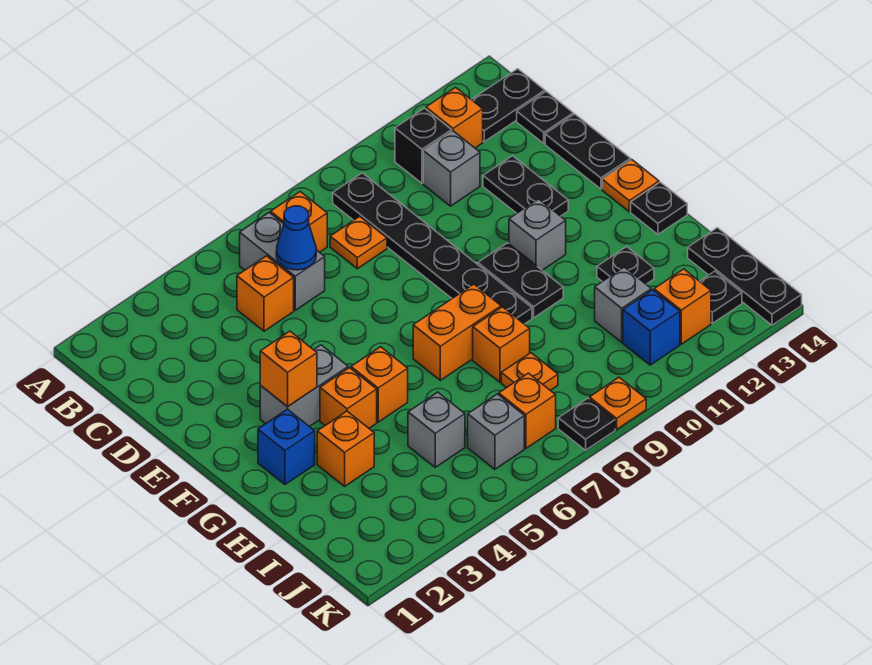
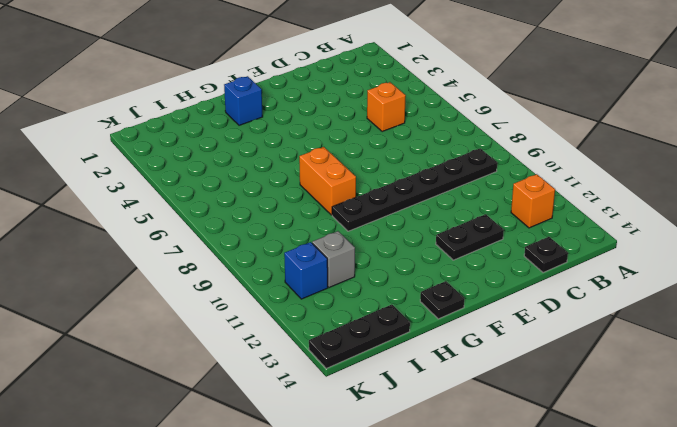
none -> grey brick B6:C6 level 1
none -> orange brick B7 level 1
none -> black brick B11 level 1
none -> black plate B13:B14 level 1

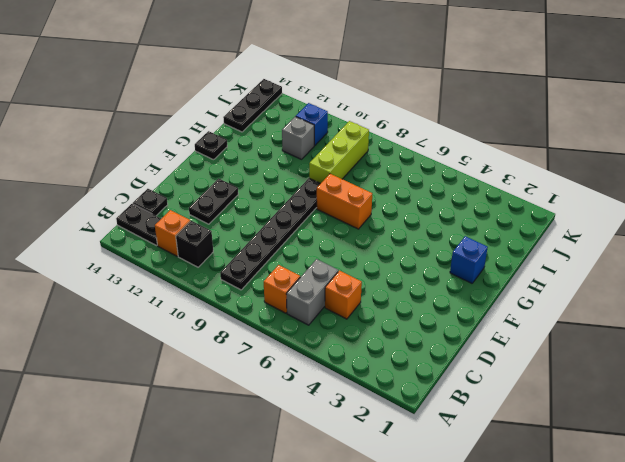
lime brick H9:J9 level 1 -> none
none -> orange plate C8 level 1
none -> grey brick C11 level 1
none -> black plate D14:E14 level 1
none -> grey brick F3:F4 level 1

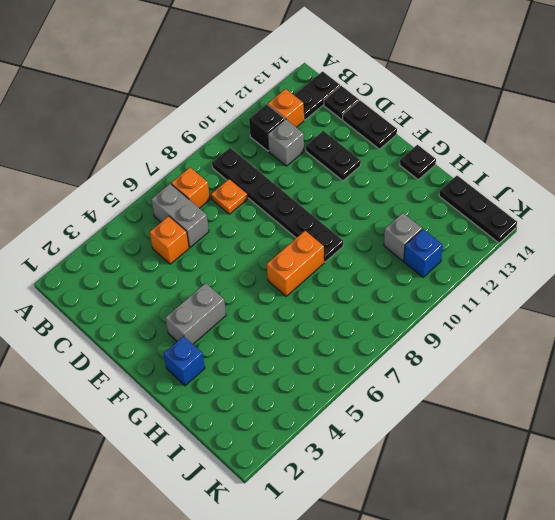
none -> black plate F10:G10 level 1
none -> grey brick F11 level 1
none -> orange plate F14 level 1
none -> orange brick G4 level 1

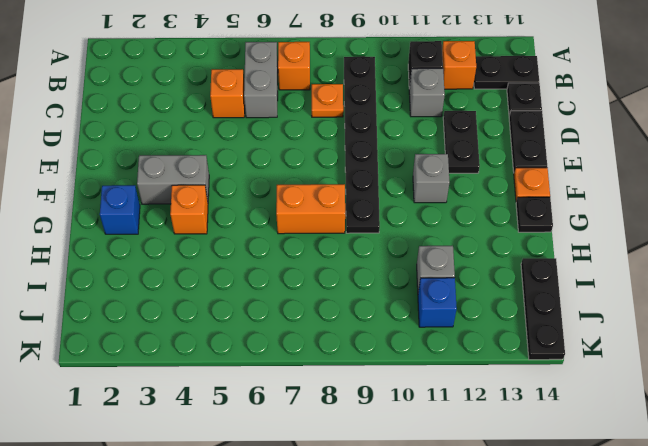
none -> black plate F10:G10 level 1
none -> orange brick G5 level 1
none -> orange brick H3 level 1
none -> orange brick H8 level 1

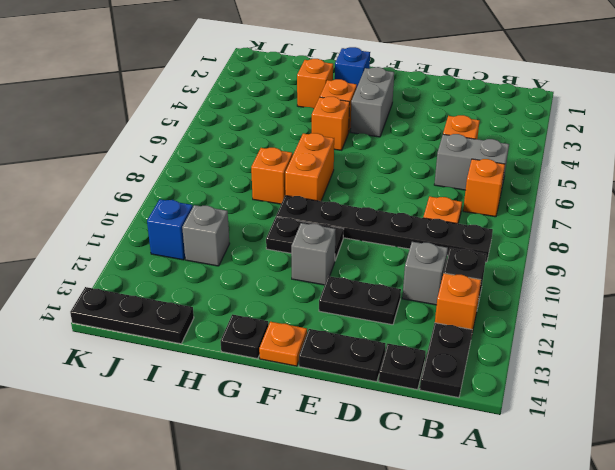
none -> black plate H12 level 1
none -> grey brick I5 level 1
none -> orange plate I8 level 1
none -> grey brick J6 level 1

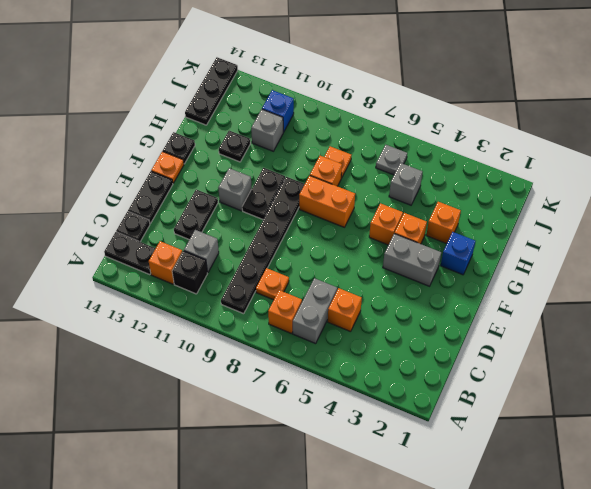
grey plate J6 level 1 -> grey brick J6 level 1
none -> orange brick J7 level 1
none -> orange brick J12 level 1
none -> black plate J13 level 1
none -> black plate K8 level 1

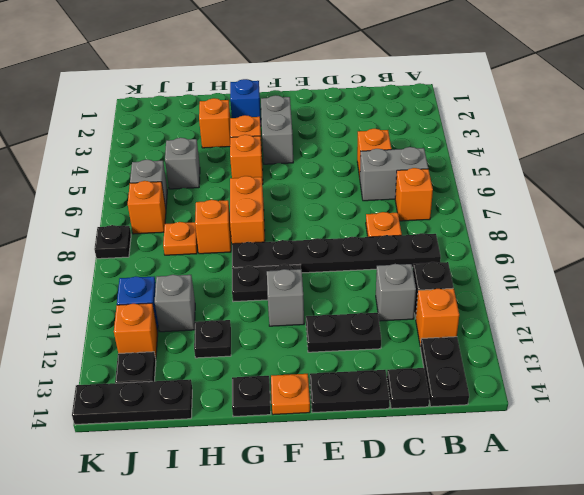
none -> orange plate K9 level 1
none -> blue cone C6 level 2
none -> orange brick F3 level 2

